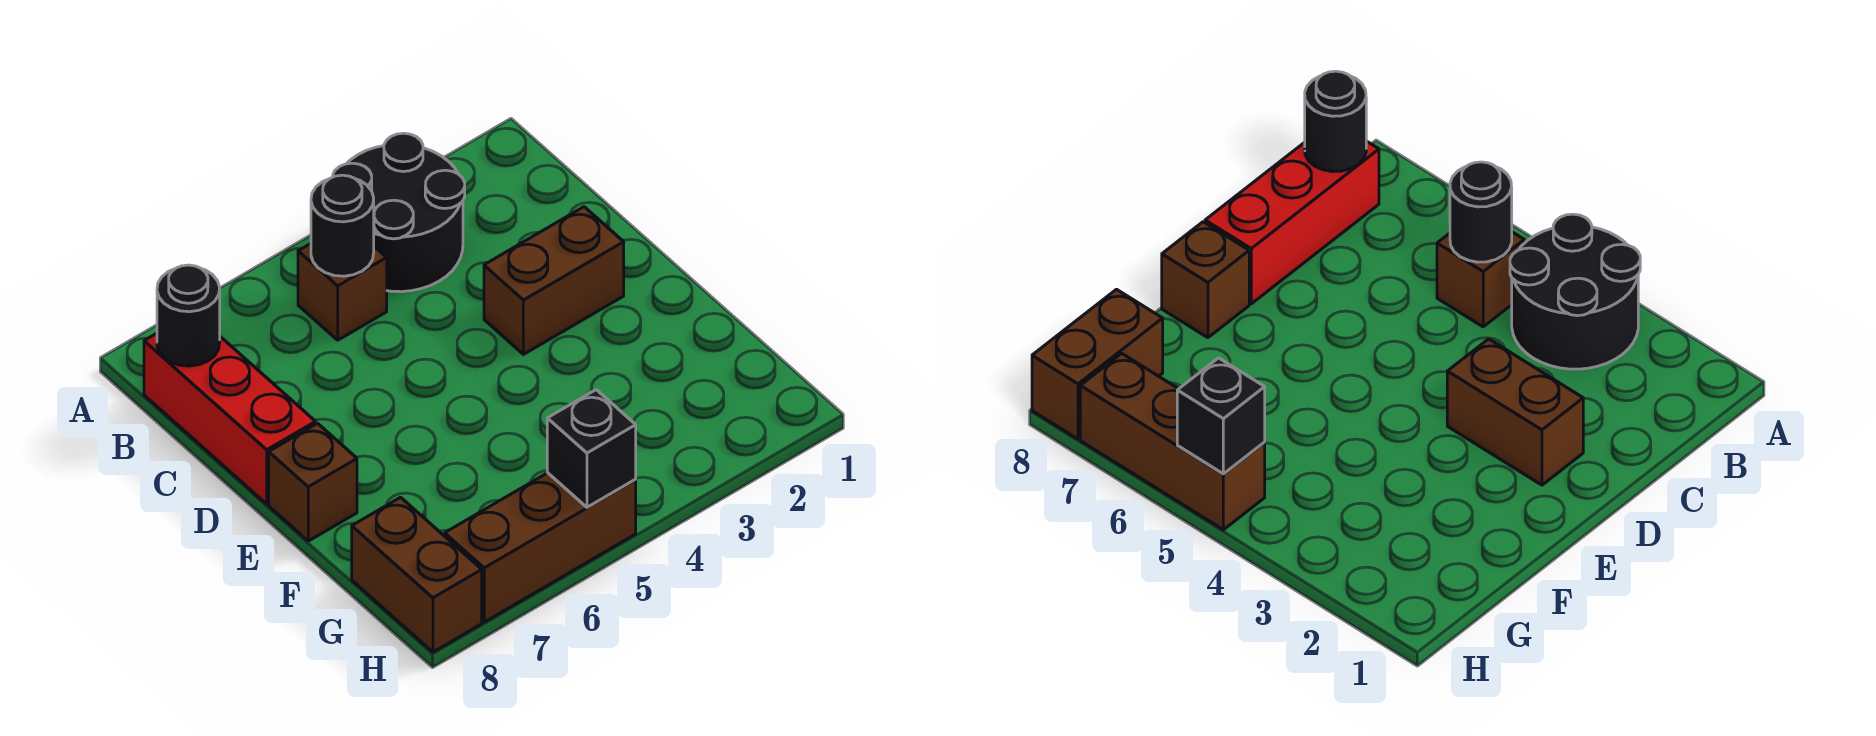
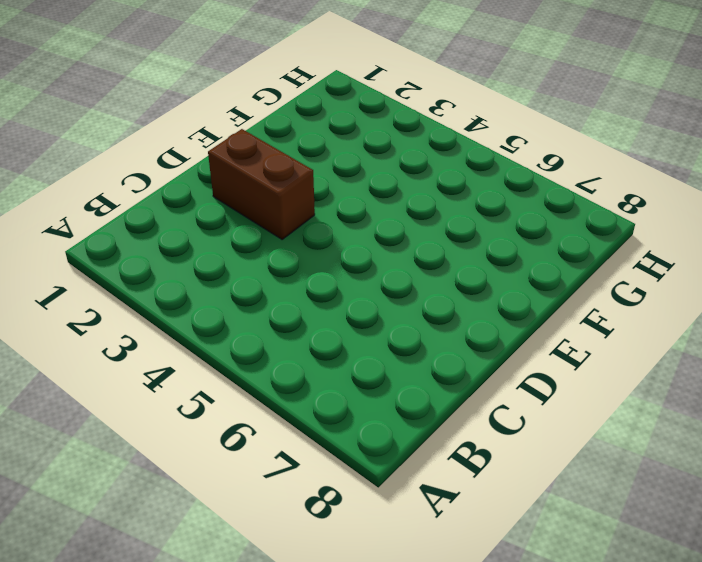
none -> black round brick A3:B4 level 1
none -> brown brick B5 level 1

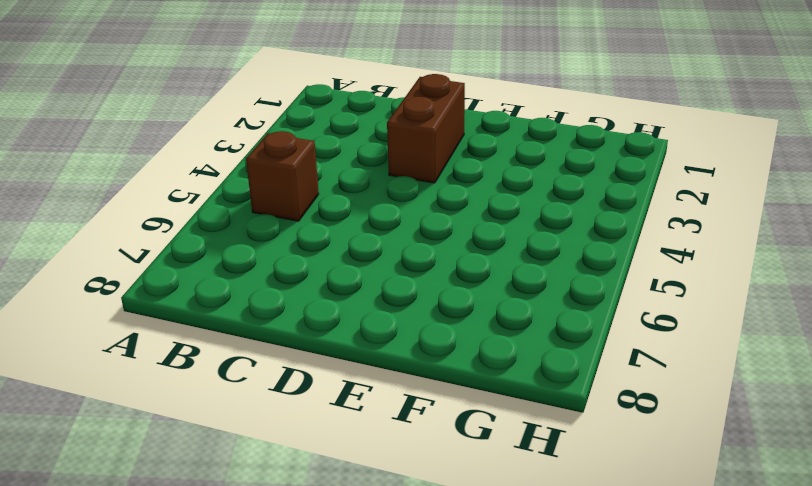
none -> black round brick A3:B4 level 1
none -> red brick B8:D8 level 1

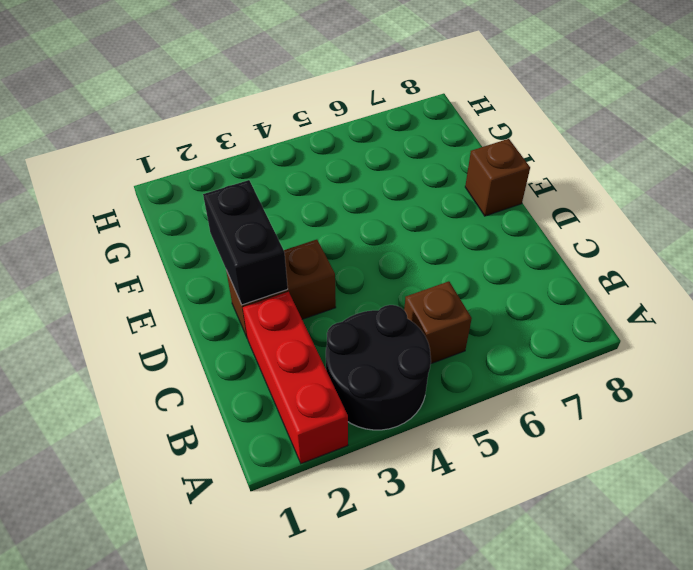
red brick A2:C2 level 1 -> red brick B8:D8 level 1
black brick D2:E2 level 2 -> none
none -> brown brick G8:H8 level 1
none -> brown brick H5:H7 level 1

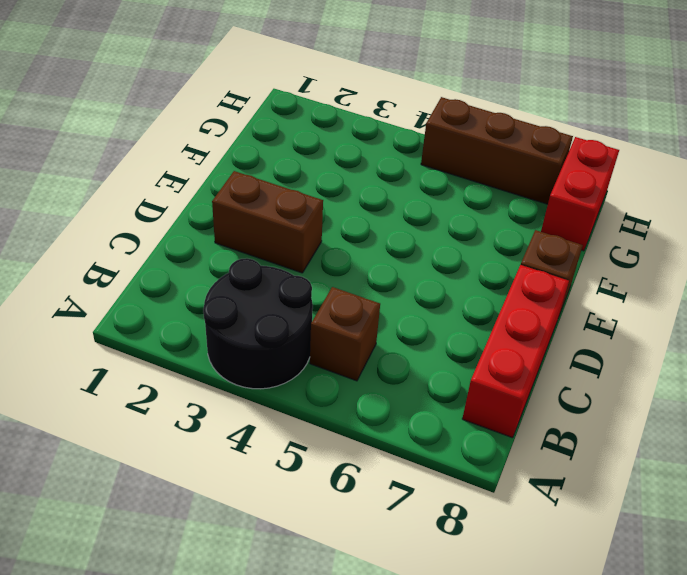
red brick G8:H8 level 1 -> brown brick G8:H8 level 1
none -> black round brick B5 level 2
none -> black round brick B8 level 2

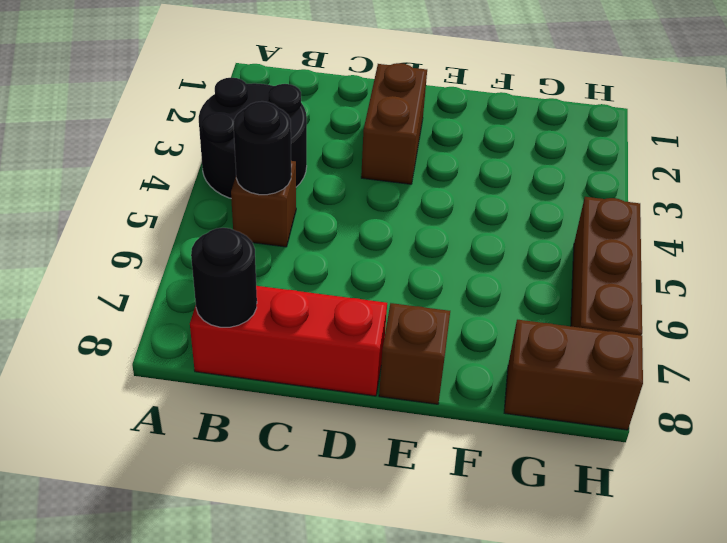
none -> black brick H5 level 2

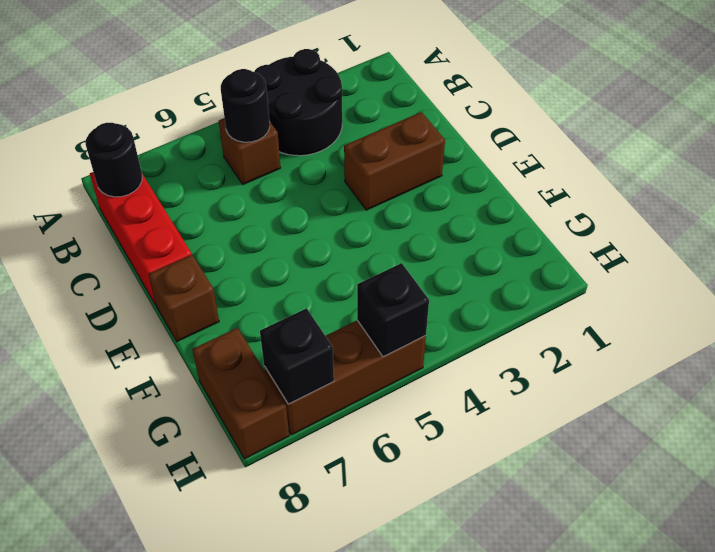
black brick H7 level 2 -> none

